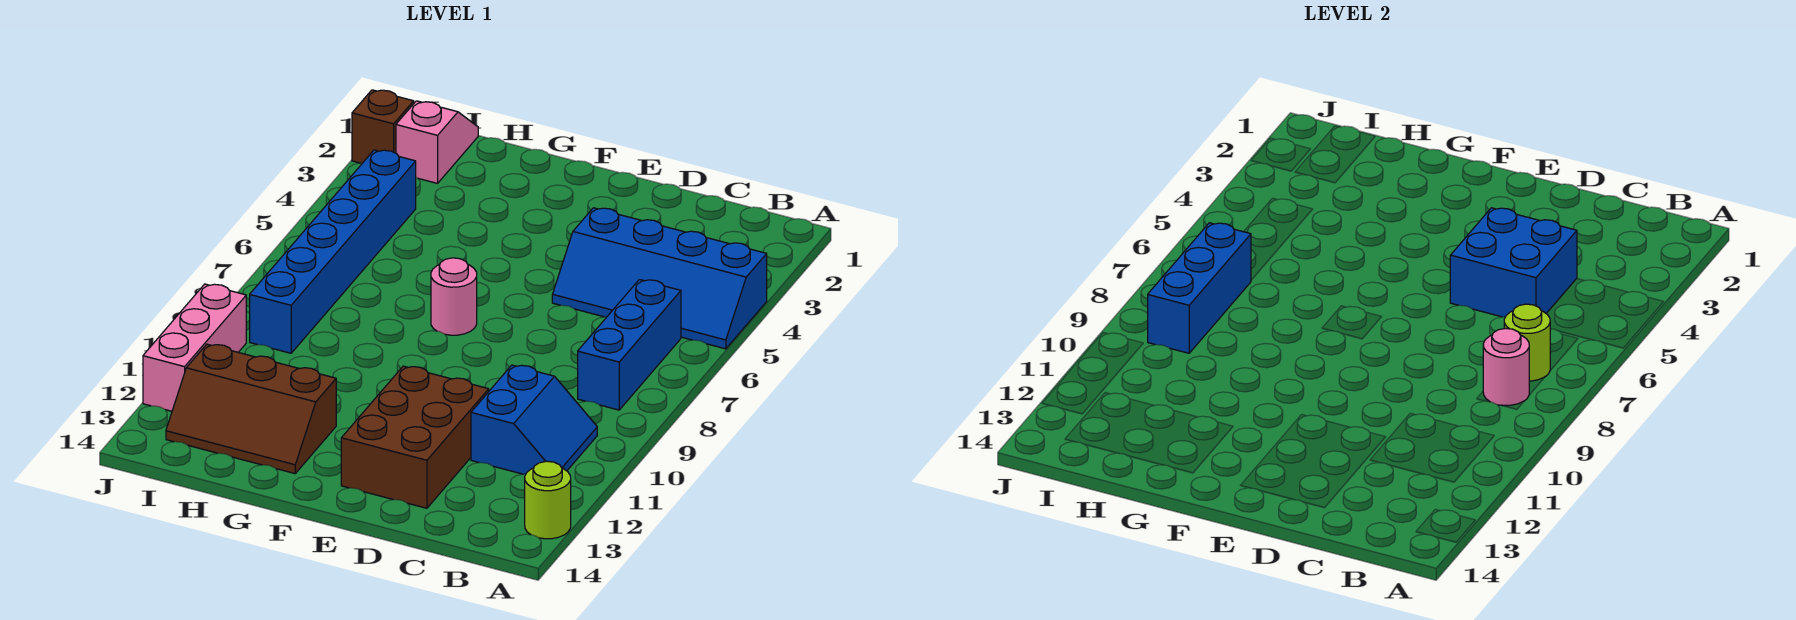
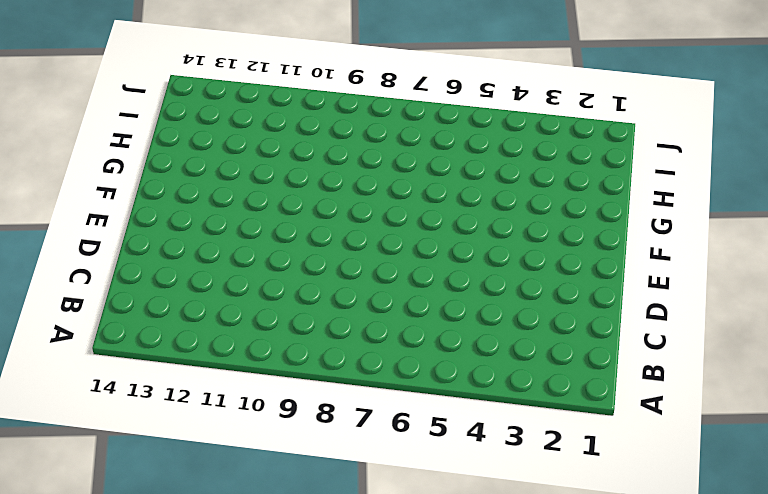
none -> blue slope A4:D5 level 1 top 4
none -> lime round brick A13 level 1
none -> blue brick B6:B8 level 1

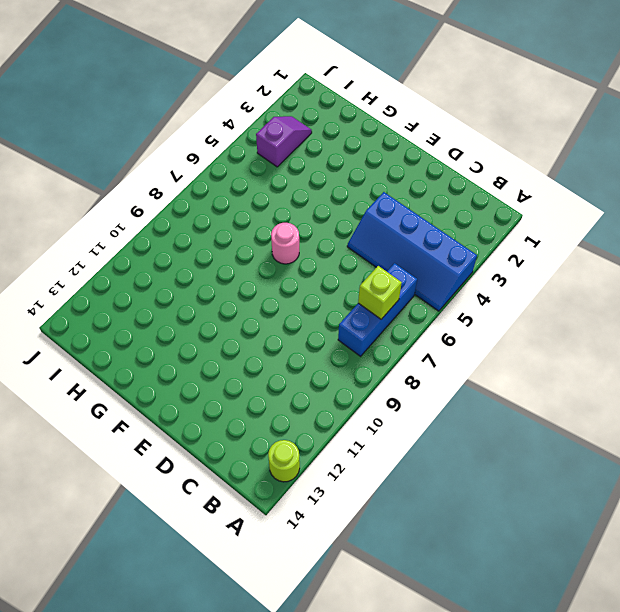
lime brick B7 level 2 -> lime round brick B7 level 2
purple slope I3:I4 level 1 top 4 -> blue brick I4:I9 level 1
none -> blue slope B10:C11 level 1 top C
none -> brown brick D11:E13 level 1
none -> brown slope G12:I13 level 1 top 12

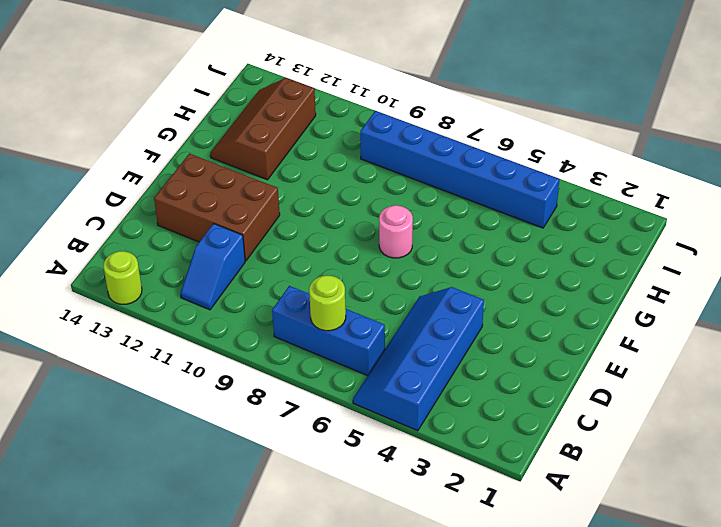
blue slope B11:C11 level 1 top C -> blue slope B10:C11 level 1 top C
none -> pink slope I1:I2 level 1 top 2
none -> brown brick J2 level 1
none -> pink brick J10:J12 level 1

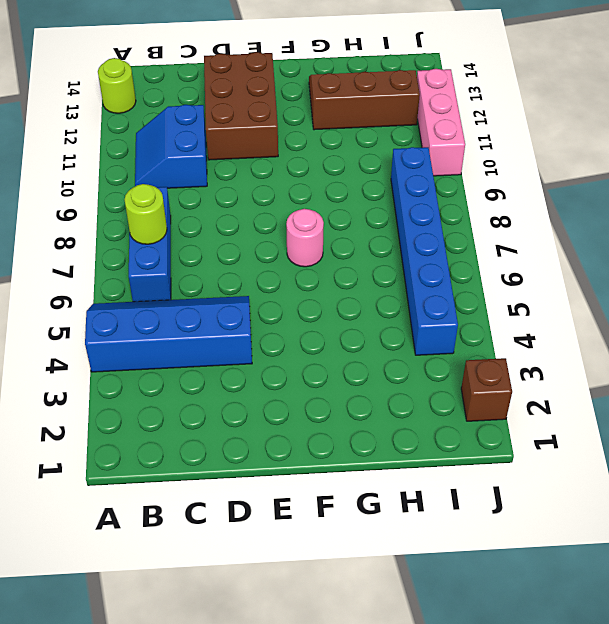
none -> pink slope I1:I2 level 1 top 2
none -> pink round brick B8 level 2
none -> blue brick C4:D5 level 2

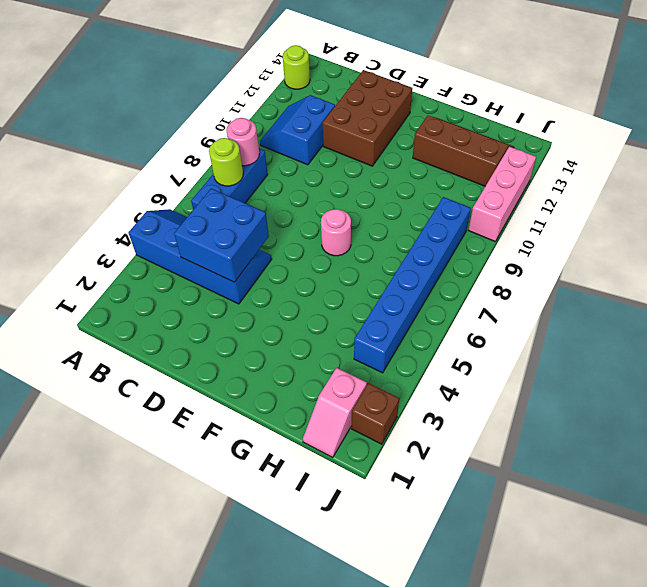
none -> blue brick I7:I9 level 2

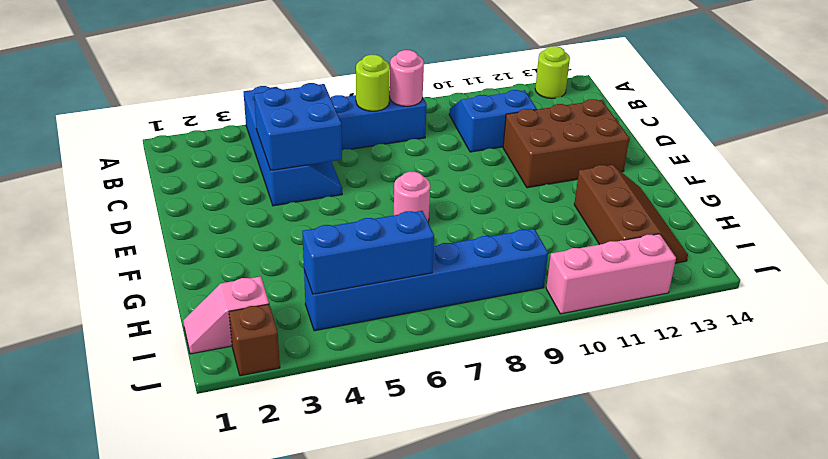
blue brick I4:I6 level 2 -> blue brick I7:I9 level 2

